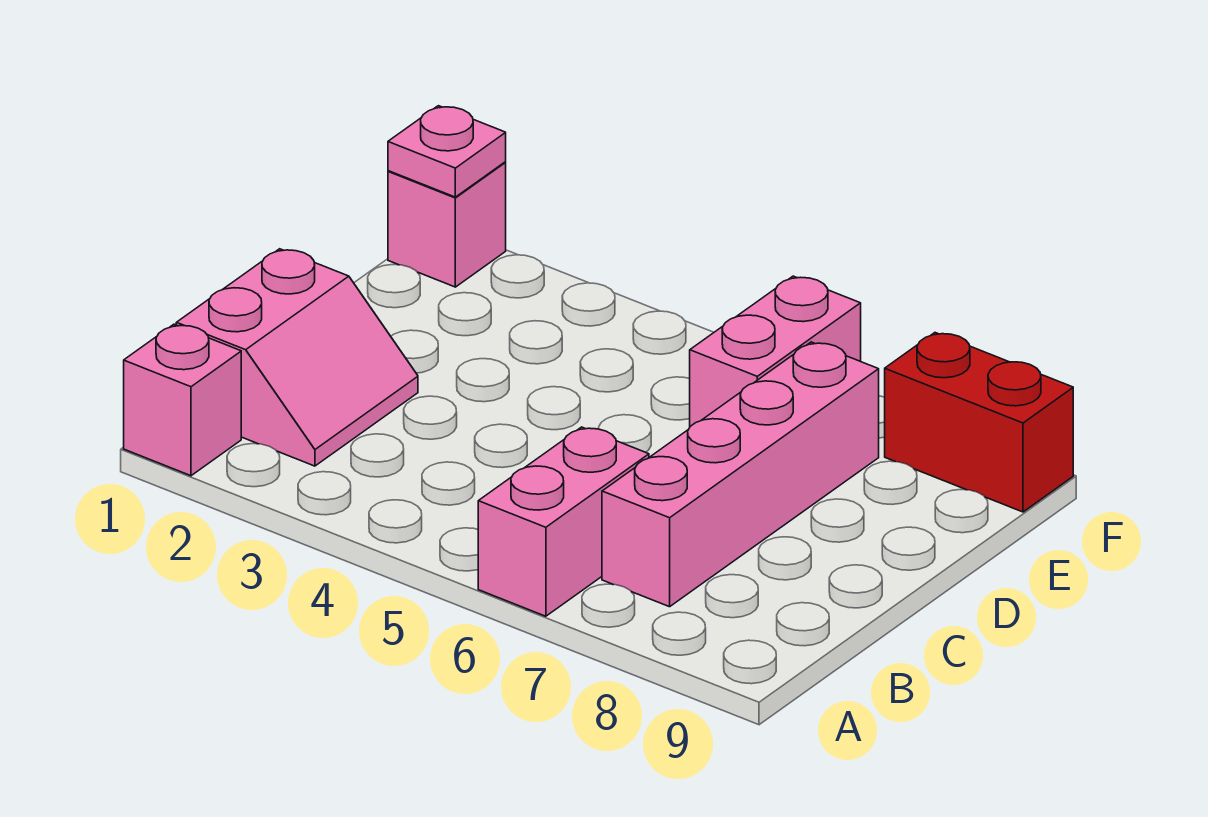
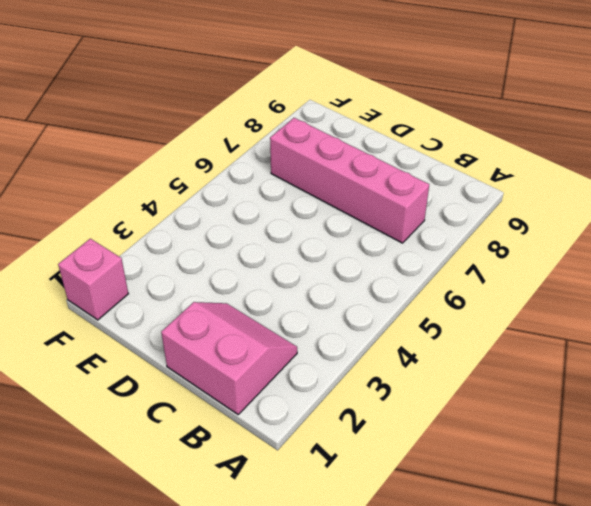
none -> pink brick A1 level 1
none -> pink brick A6:B6 level 1

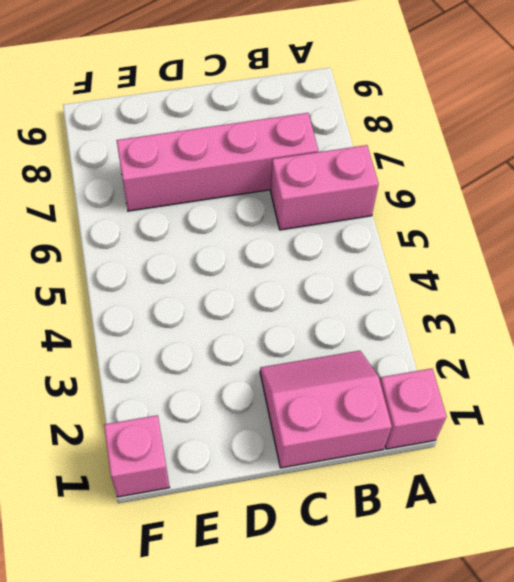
none -> pink brick E6:F6 level 1
none -> red brick F8:F9 level 1

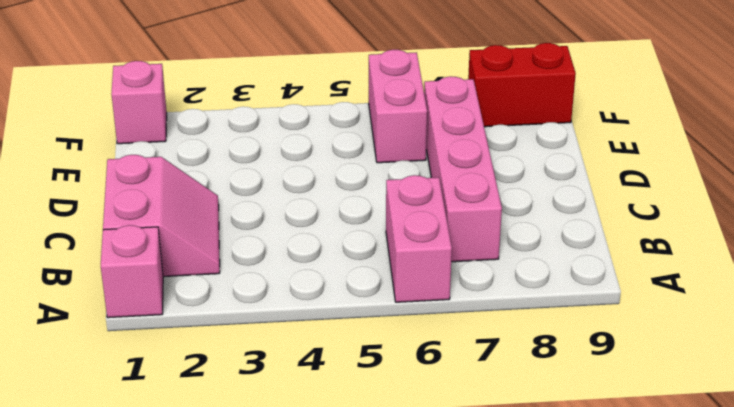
none -> pink plate F1 level 2

